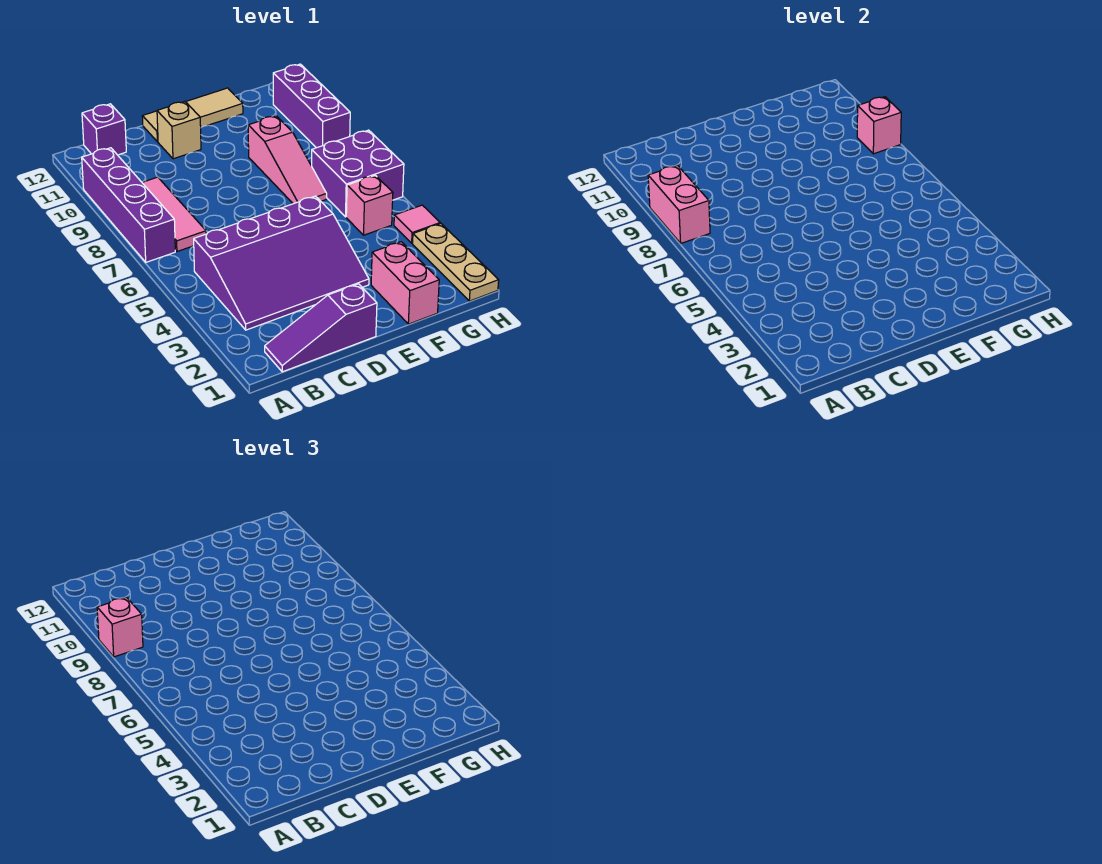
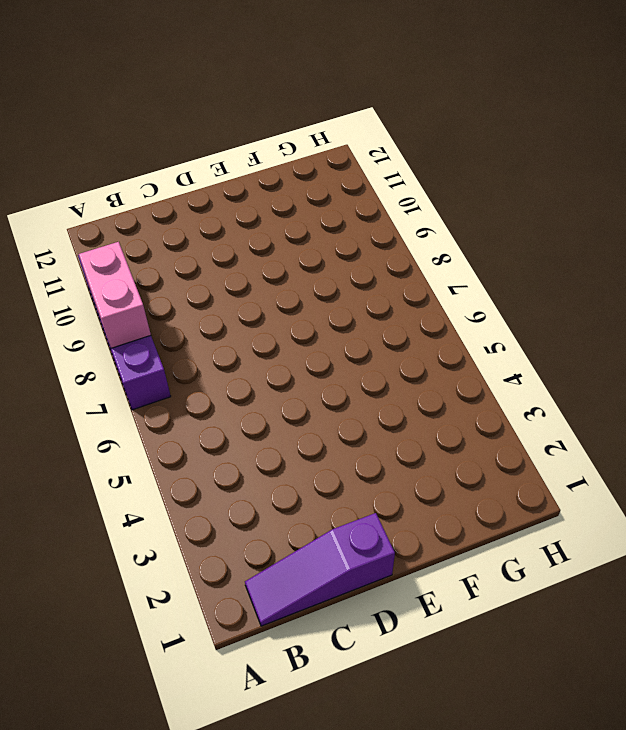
none -> purple slope B3:E5 level 1 top 5
none -> pink tile B7:B9 level 1
none -> purple brick B12 level 1

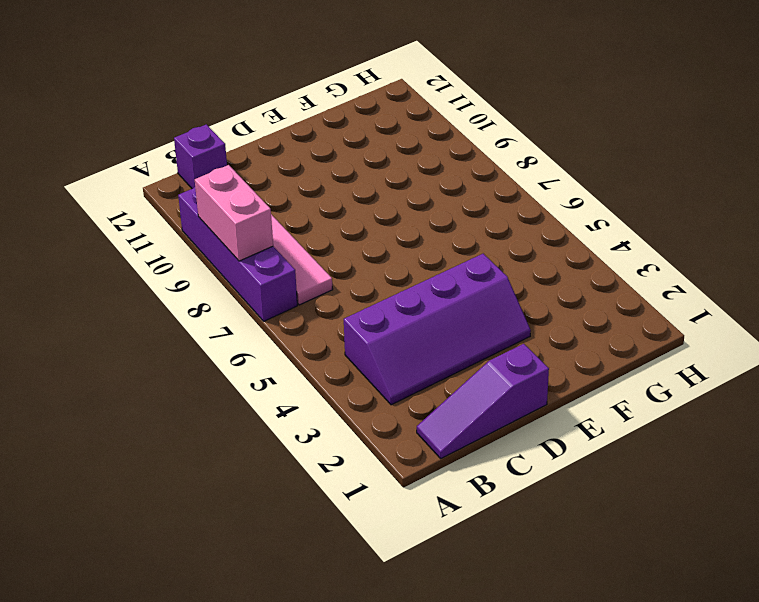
purple slope B3:E4 level 1 top 4 -> purple slope B3:E5 level 1 top 5
none -> tan brick D11 level 1
none -> tan tile D12:F12 level 1
none -> pink brick F1:F2 level 1

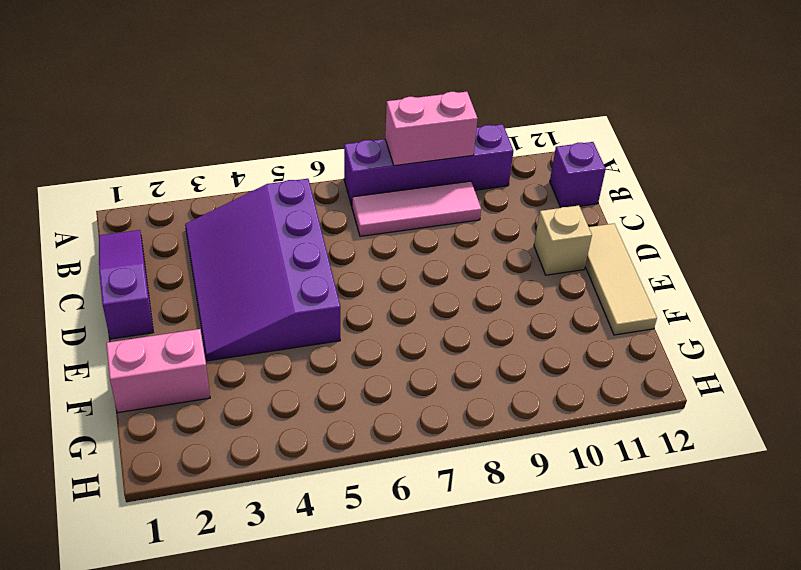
none -> pink slope F7:F9 level 1 top 9
none -> pink brick G5 level 1
none -> purple brick G6:H7 level 1

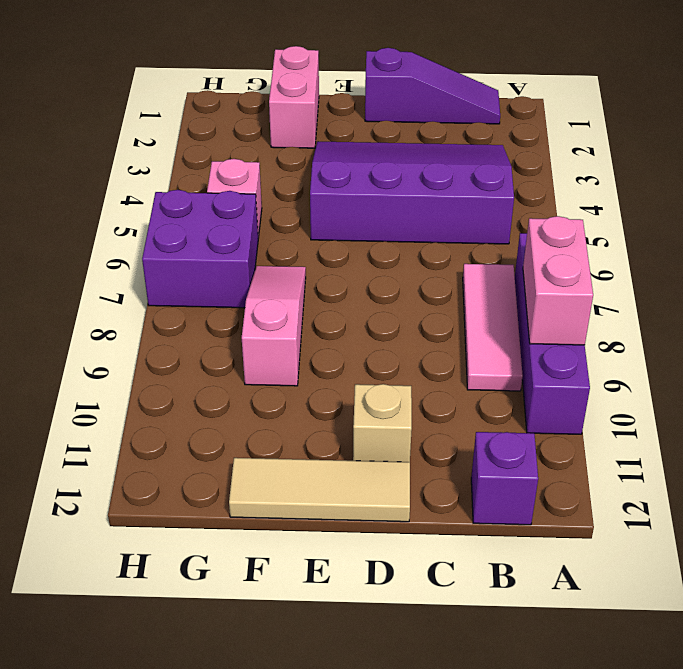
none -> tan plate H1:H3 level 1
none -> pink tile H4 level 1
none -> purple brick H9:H11 level 1

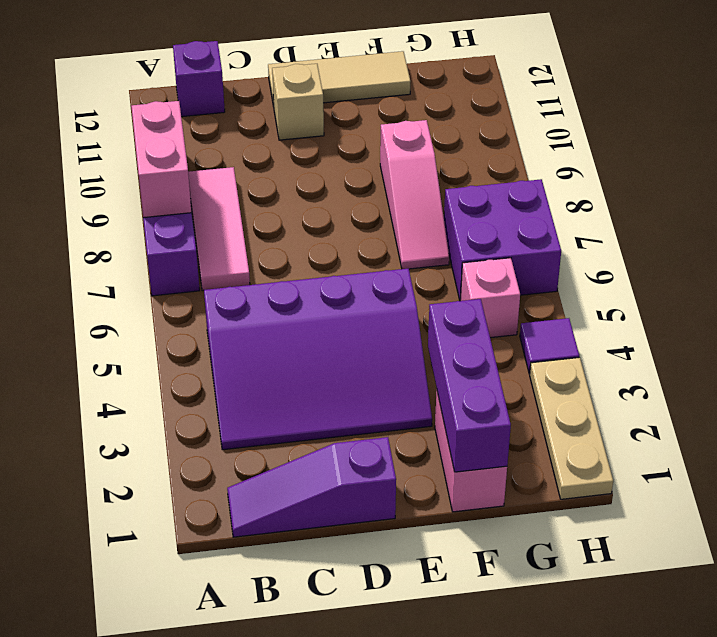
purple brick F1:F3 level 2 -> purple brick H9:H11 level 1
purple tile H4 level 1 -> pink tile H4 level 1
none -> pink brick H9 level 2
none -> pink brick A9 level 3

